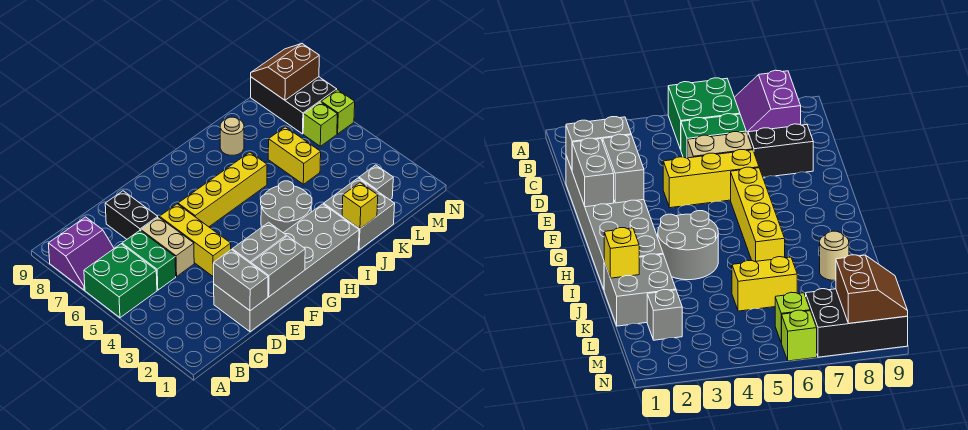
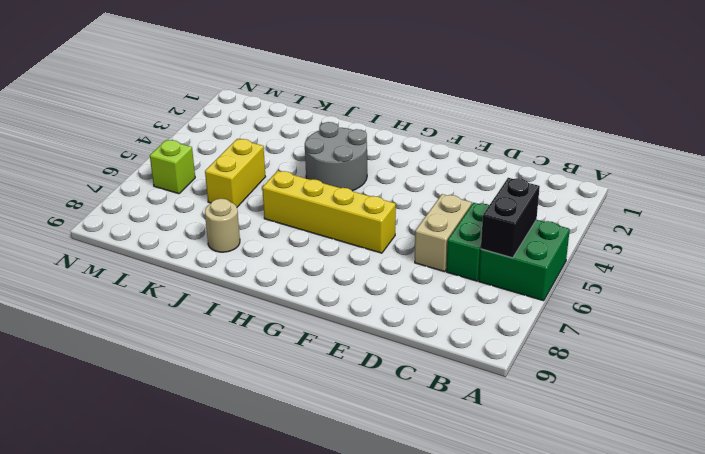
black brick B5:B6 level 2 -> black brick D7:D8 level 1
none -> purple slope A7:B8 level 1 top 8
none -> grey brick D1:I2 level 1
none -> yellow brick E4:E6 level 1

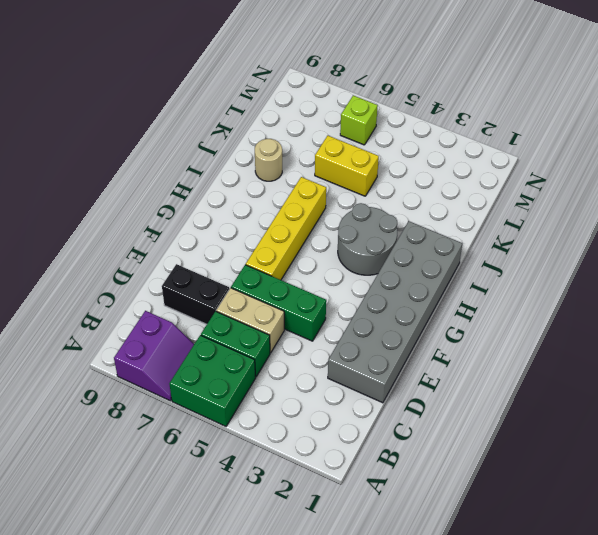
green brick E4:E6 level 1 -> yellow brick E4:E6 level 1
none -> grey brick J1:K2 level 1
none -> grey brick L2 level 1
none -> black brick M7:N9 level 1

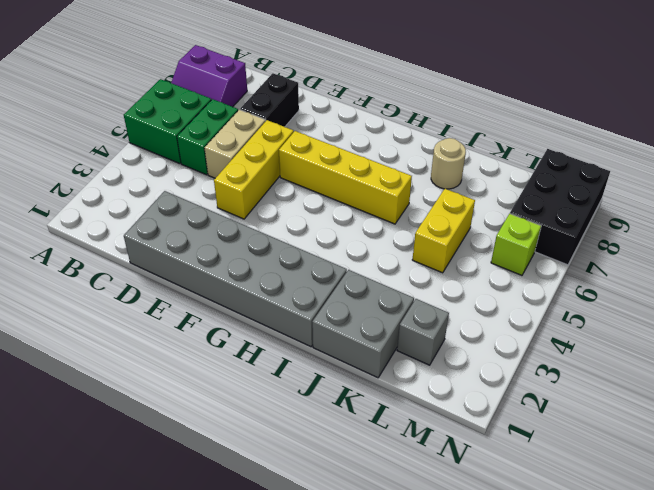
none -> grey round brick H3:I4 level 1
none -> lime brick N6 level 1
none -> grey brick D1:D2 level 2

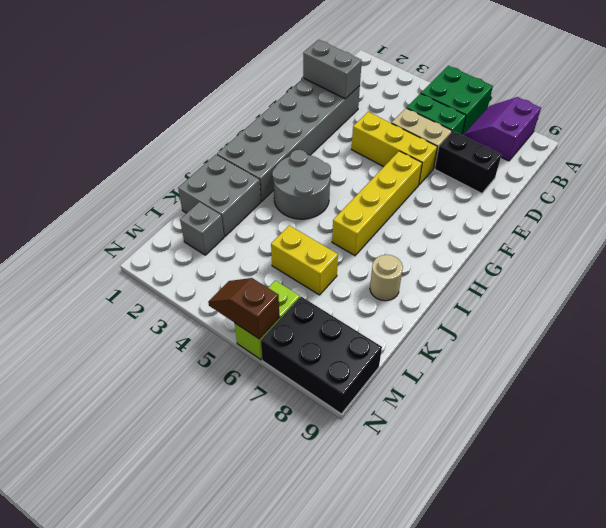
brown slope N5:N6 level 2 top 6 -> none
none -> grey brick E1:F1 level 2
none -> grey brick E2:F2 level 2
none -> yellow brick J1 level 2

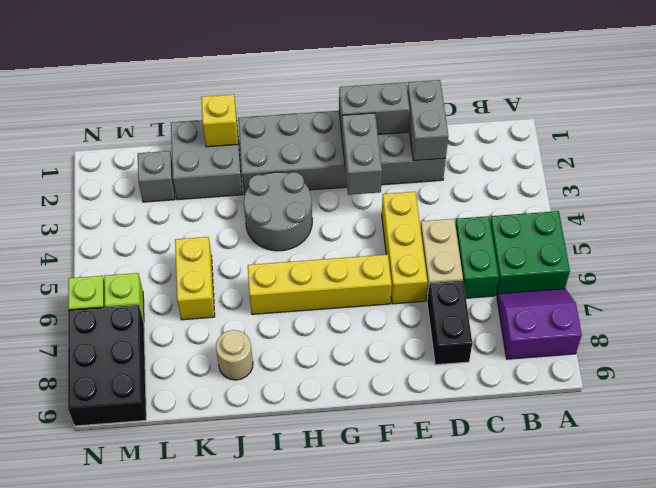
grey brick F2:F3 level 2 -> grey brick E2:F2 level 2
none -> brown slope M8:N9 level 2 top 8

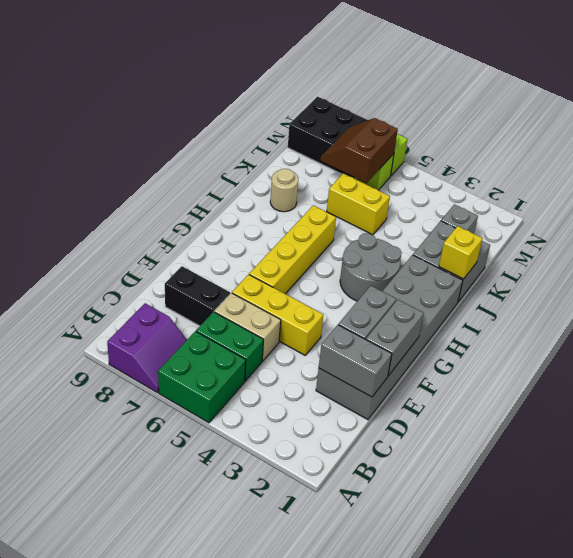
brown slope L6:M7 level 2 top 6 -> brown slope M8:N9 level 2 top 8

